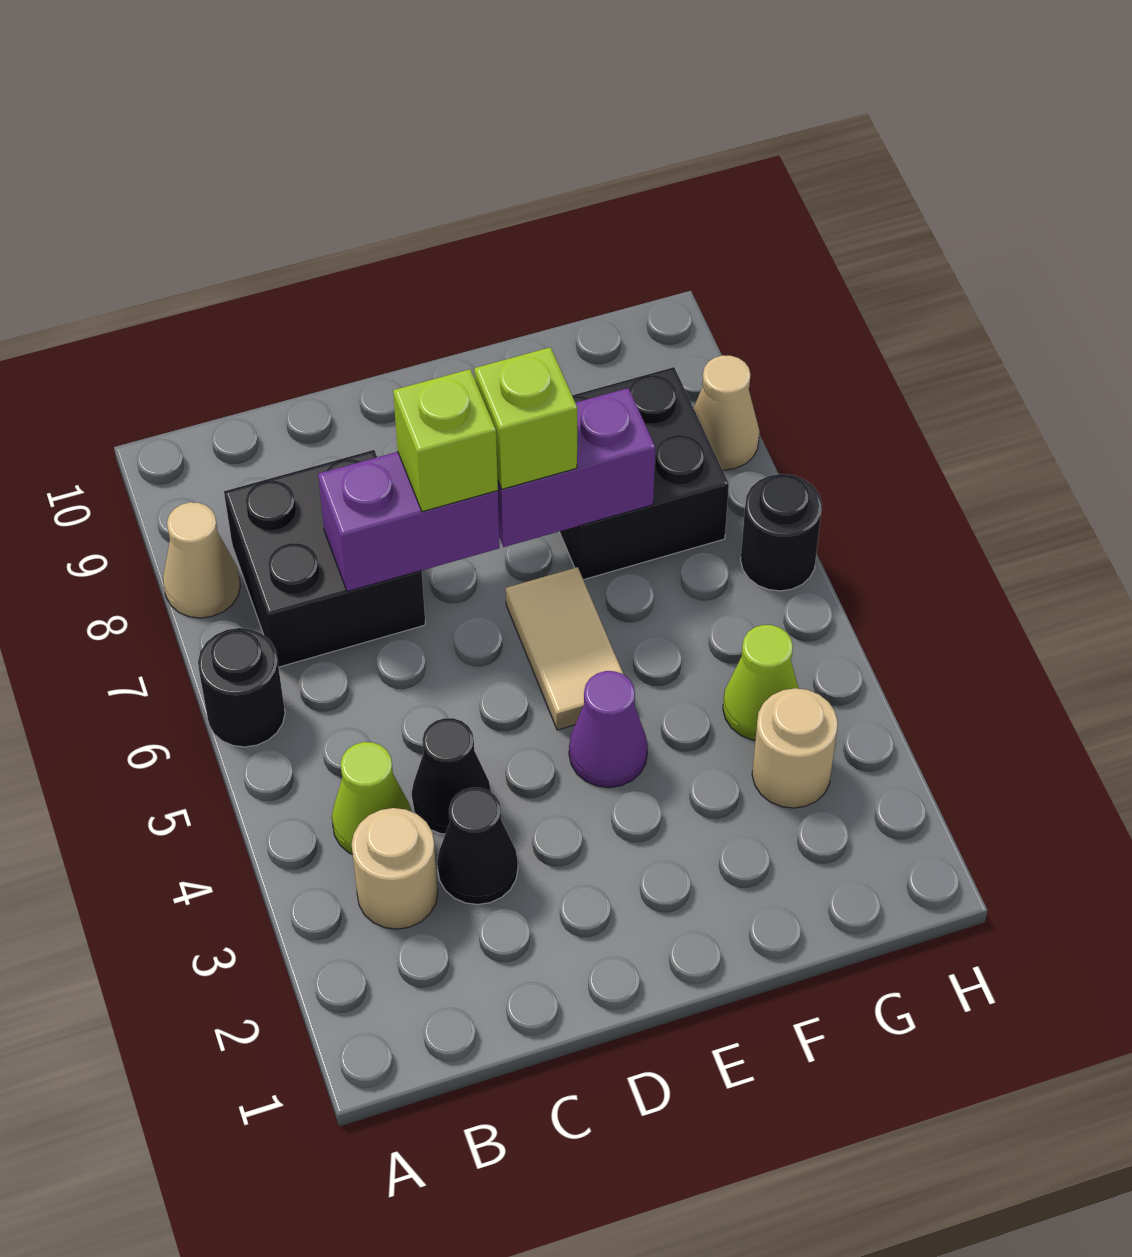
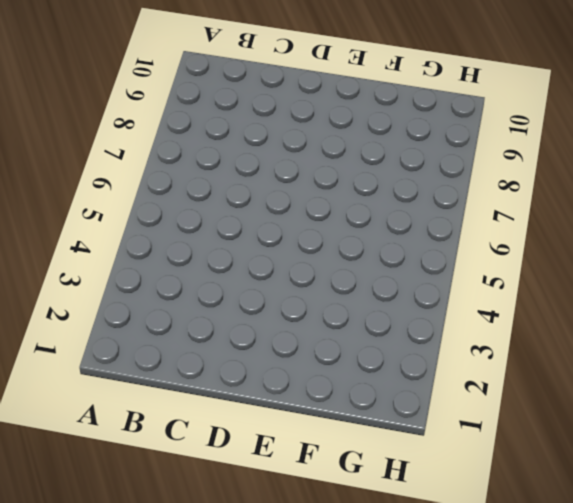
none -> black round brick A6 level 1
none -> tan cone A8 level 1
none -> tan round brick B3 level 1

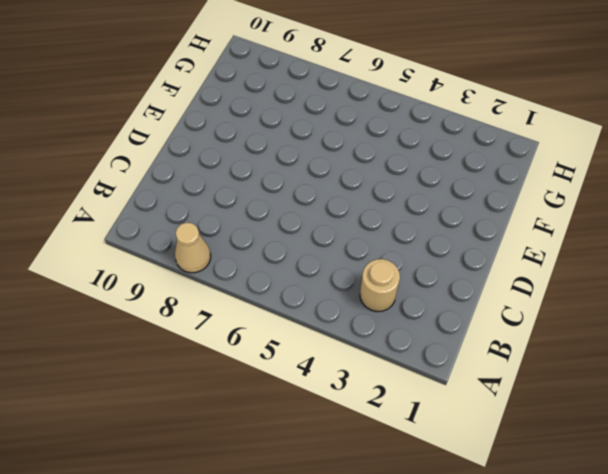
none -> black round brick A6 level 1
none -> lime cone B4 level 1
none -> black brick B7:C8 level 1

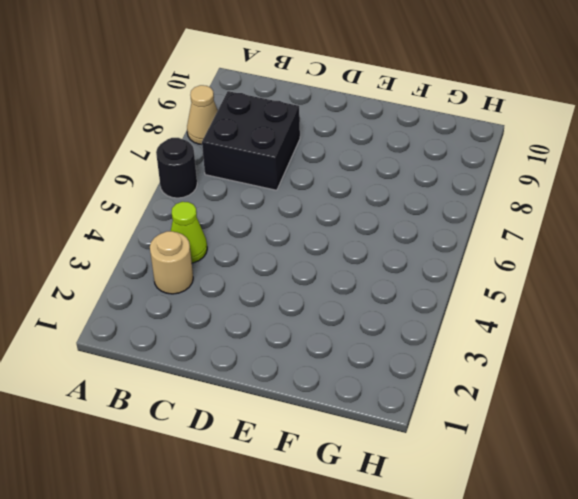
none -> black cone C3 level 1
none -> black cone C4 level 1
none -> purple cone E4 level 1

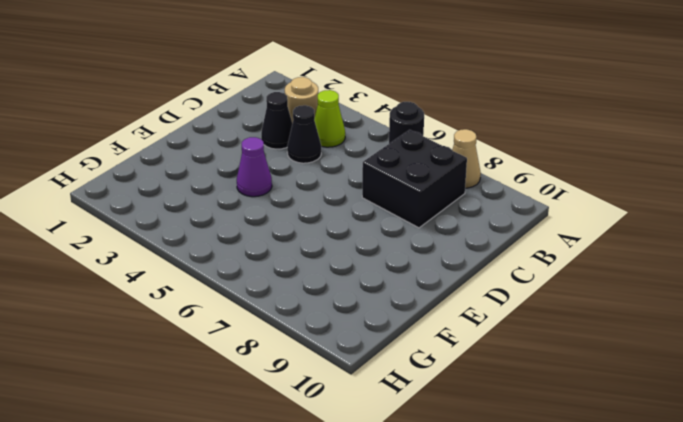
none -> tan tile E5:E6 level 1
none -> black brick F7:G8 level 1
none -> tan round brick G3 level 1

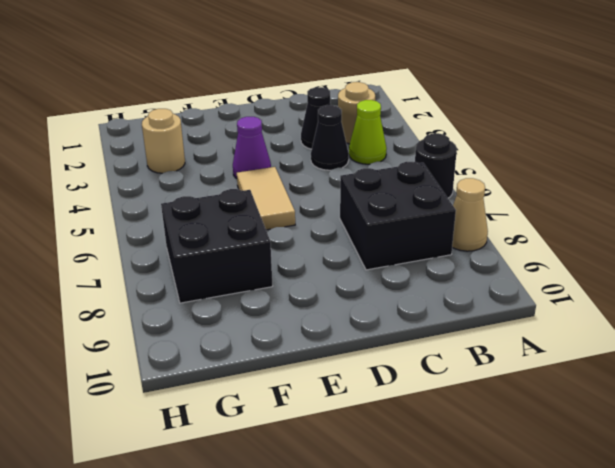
none -> lime cone G4 level 1
none -> black round brick H6 level 1
none -> tan cone H8 level 1

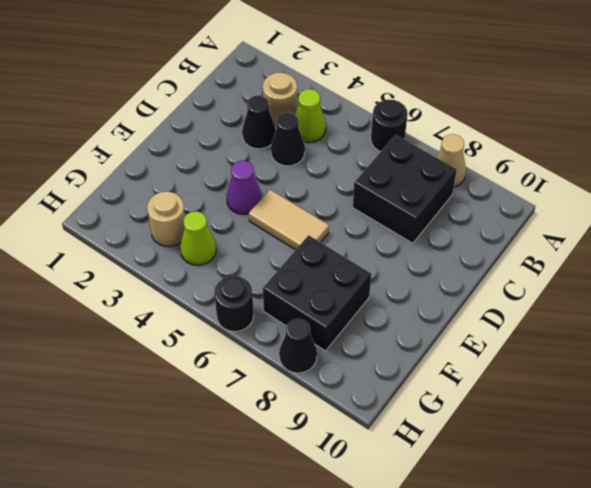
black cone H8 level 1 -> tan cone H8 level 1
none -> purple brick C7:D7 level 2
none -> purple brick E7:F7 level 2
none -> lime brick D7 level 3

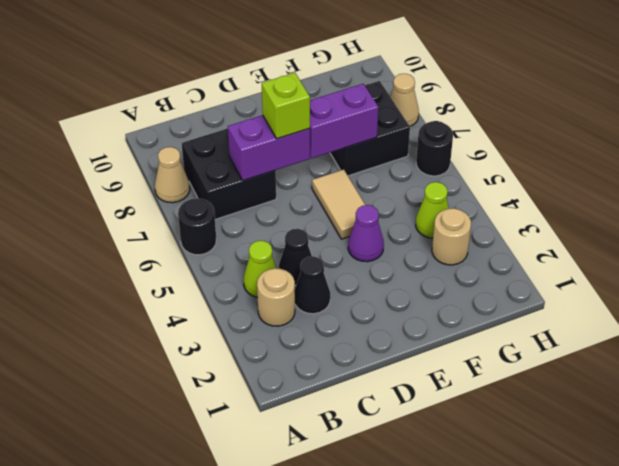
none -> lime brick E7 level 3

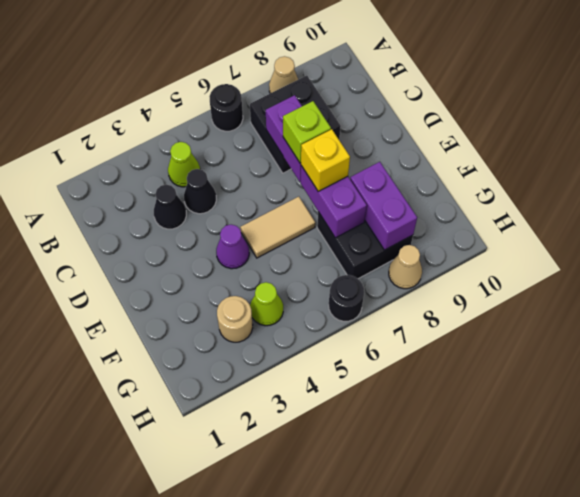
yellow brick E7 level 3 -> lime brick E7 level 3
purple brick F8:G8 level 2 -> none
none -> tan round brick B3 level 1

